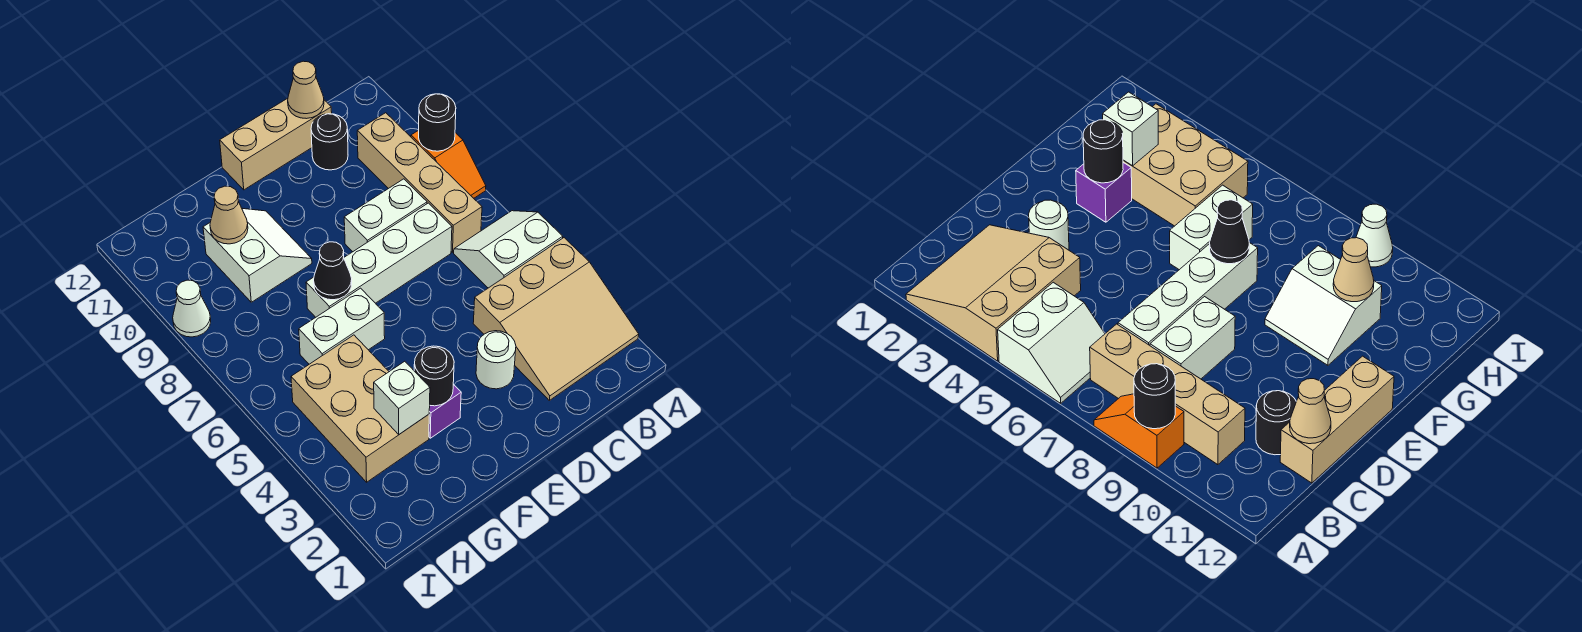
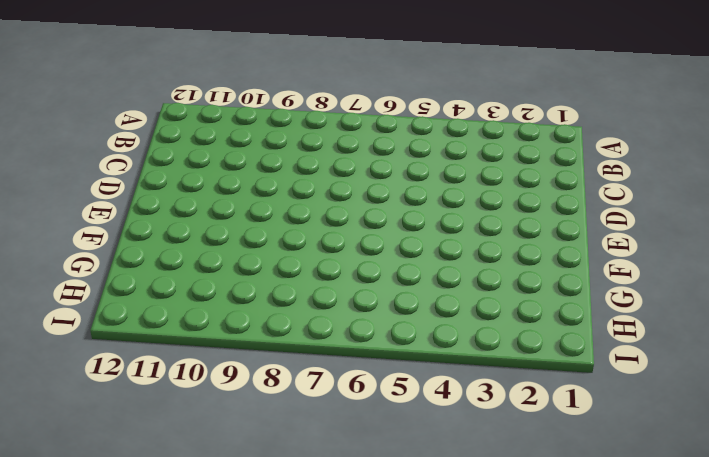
none -> tan slope A2:C4 level 1 top 4
none -> white slope A5:B6 level 1 top 5
none -> orange slope A8:A9 level 1 top 9

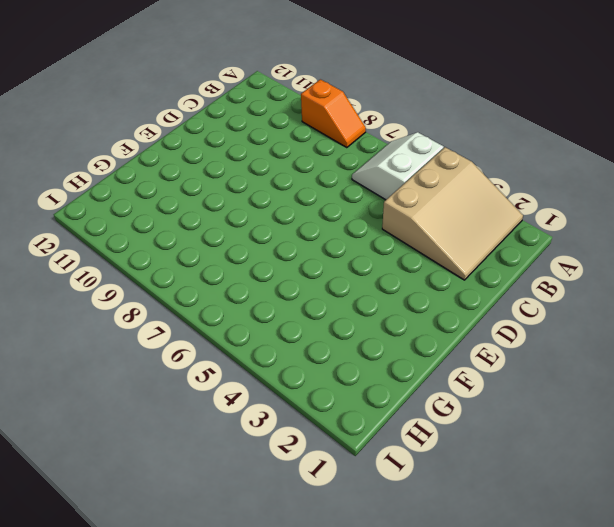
none -> tan brick B7:B10 level 1
none -> white brick C7:F7 level 1
none -> white brick C8:D8 level 1

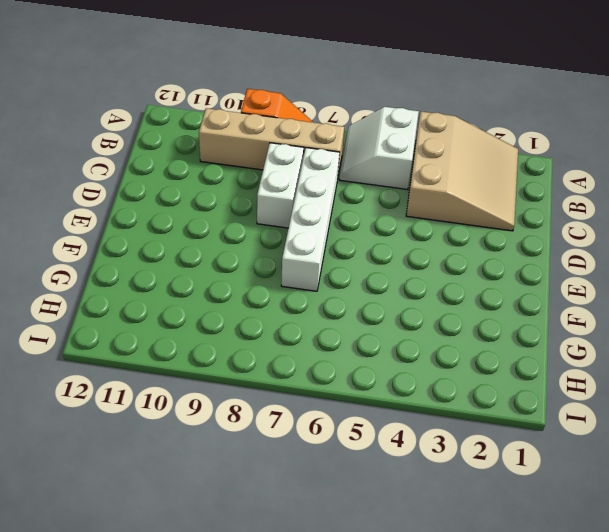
none -> black round brick C11 level 1
none -> tan brick C12:E12 level 1
none -> white round brick D3 level 1

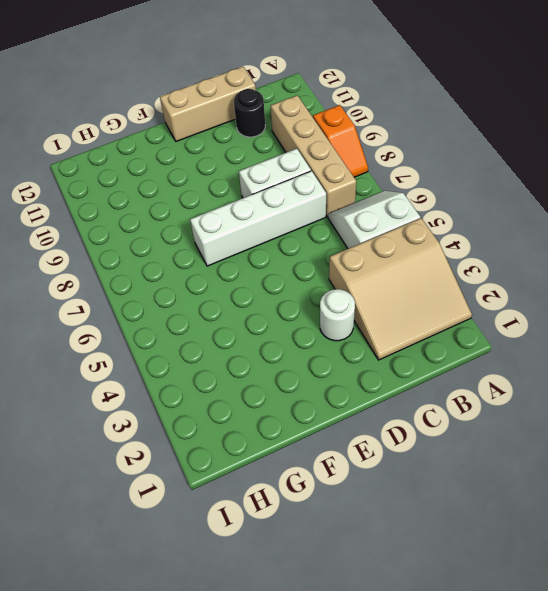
none -> purple brick F3 level 1
none -> white brick F6:G6 level 1
none -> white slope F9:G10 level 1 top G

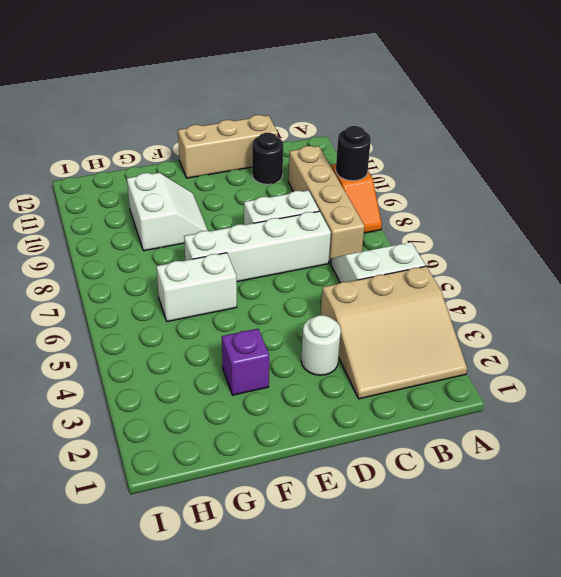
none -> tan brick G3:H5 level 1
none -> white cone I9 level 1
none -> tan cone C12 level 2

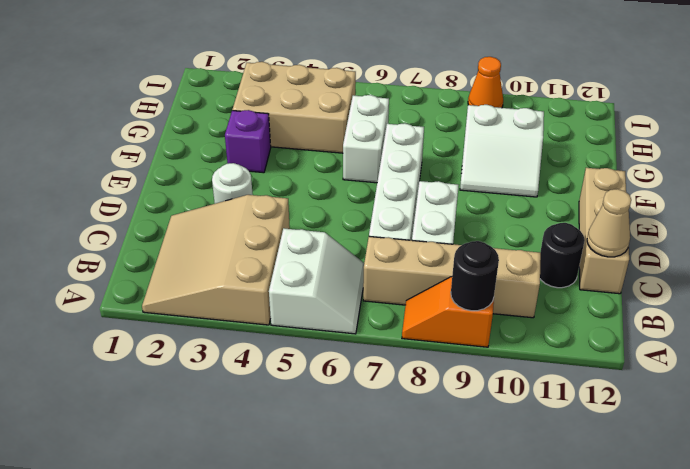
orange cone I9 level 1 -> white cone I9 level 1
none -> black round brick F3 level 2
none -> black cone F7 level 2
none -> white brick G3 level 2

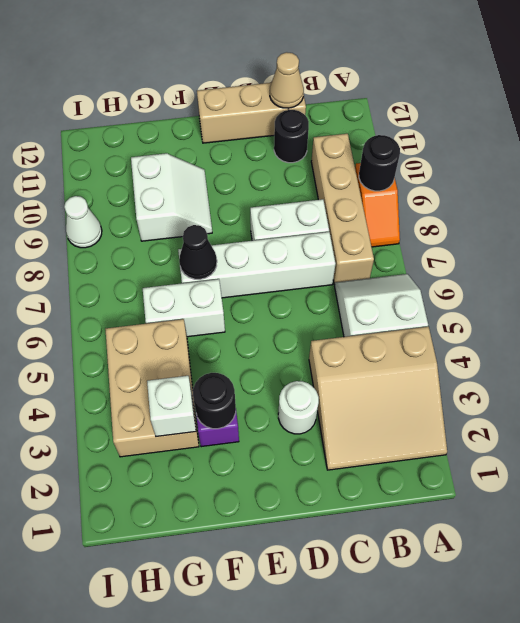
none -> tan cone G10 level 2

